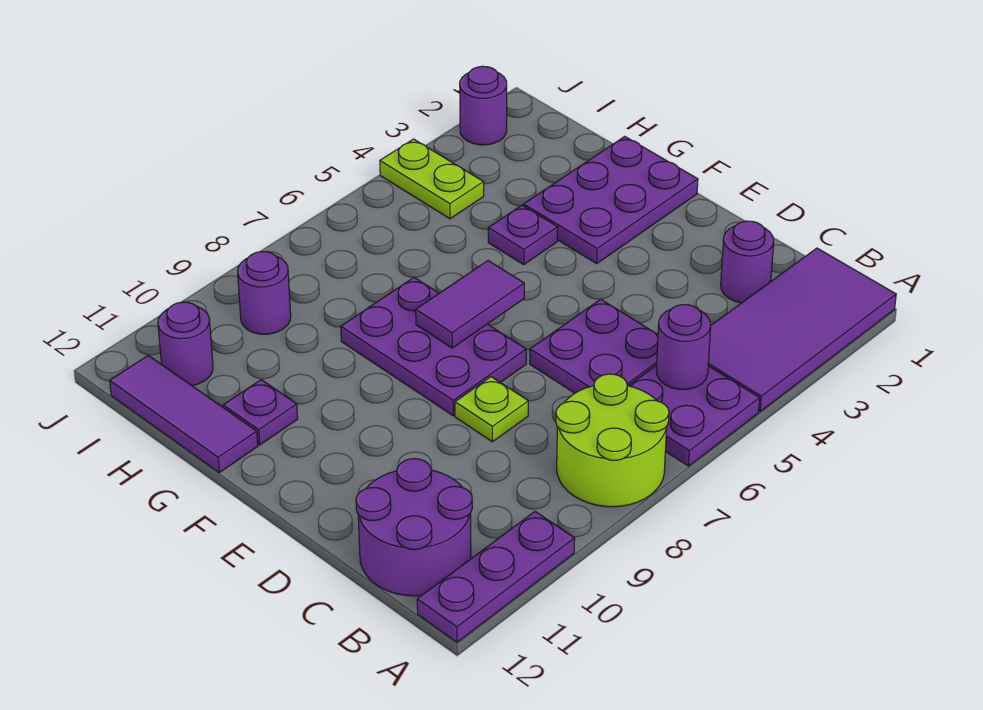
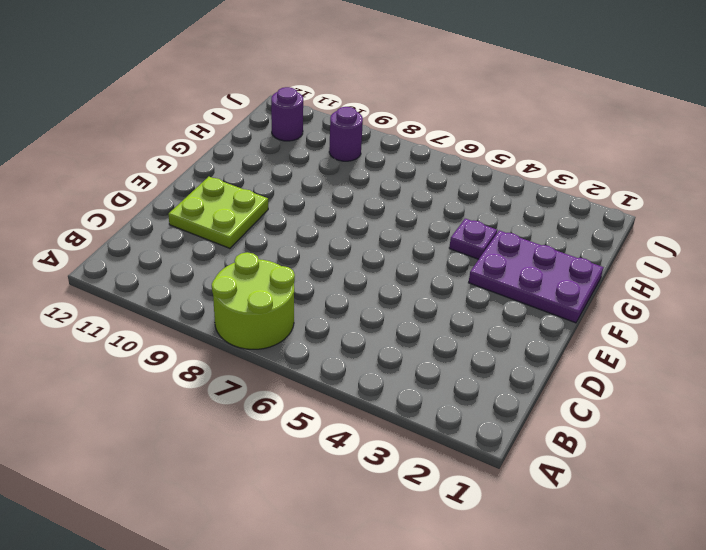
lime plate D10:E11 level 1 -> none
none -> purple tile A1:B4 level 1
none -> purple plate A5:B6 level 1
none -> purple plate A10:A12 level 1

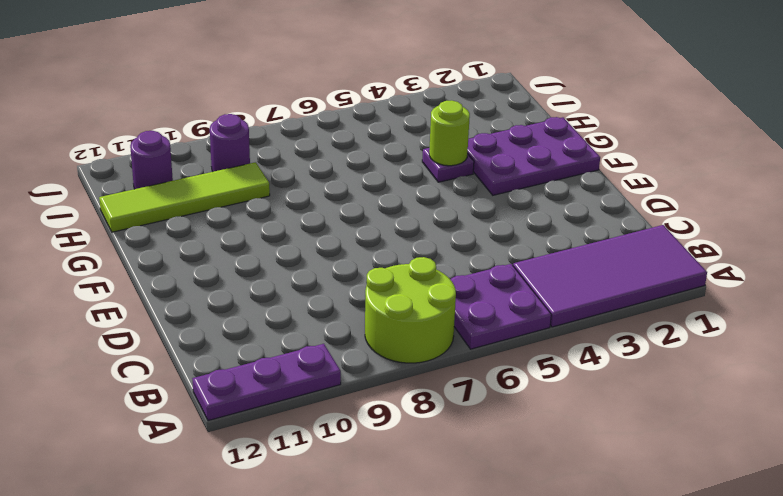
lime round brick G4 level 2 -> none
lime tile H9:H12 level 1 -> purple tile G12:I12 level 1
none -> purple round brick B11:C12 level 1
none -> purple round brick C2 level 1
none -> purple plate C5:D6 level 1

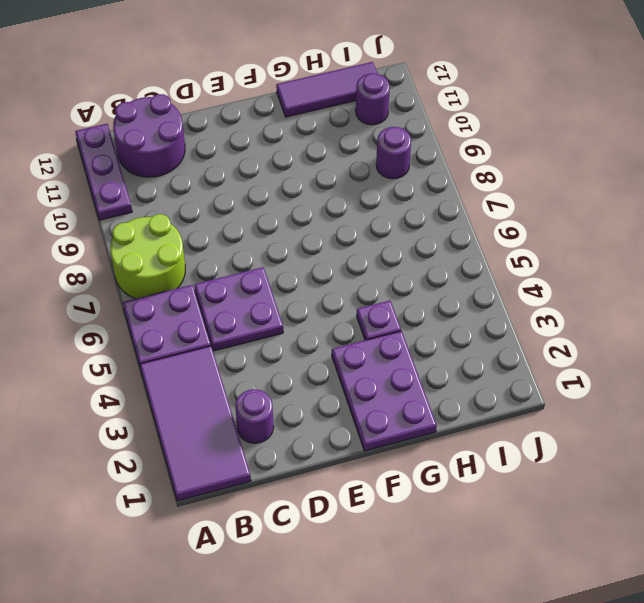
none -> lime plate D8 level 1
none -> purple plate E7:G8 level 1
none -> purple plate G11 level 1

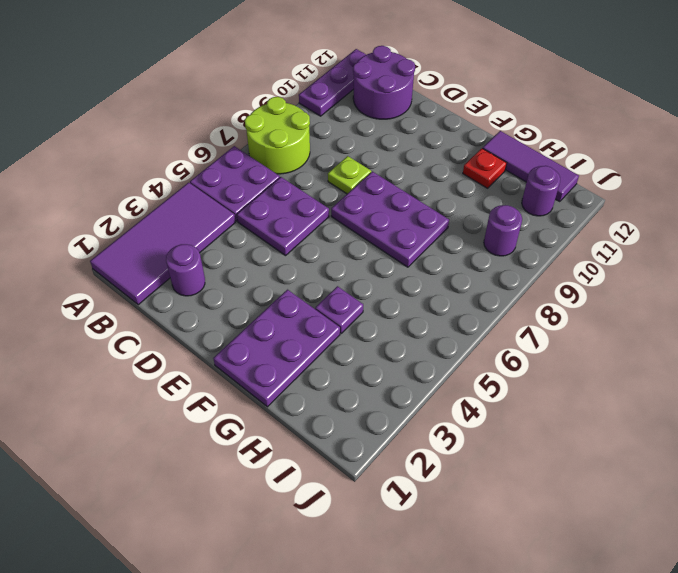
red plate G11 level 1 -> purple plate G11 level 1
none -> lime plate I4:J4 level 1
none -> purple round brick J2 level 1
none -> purple round brick B5 level 2

